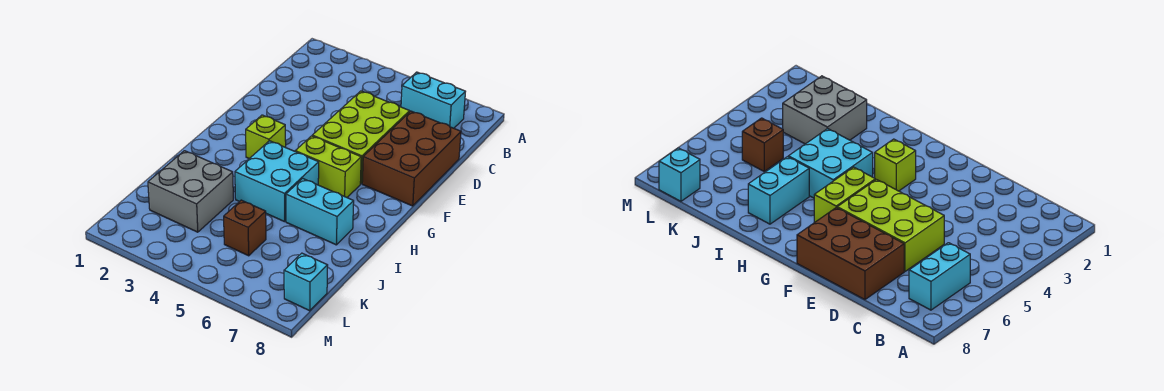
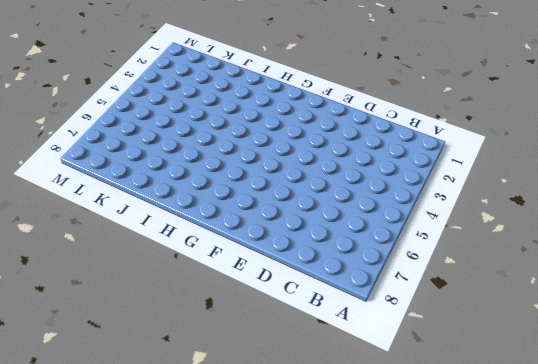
none -> cyan brick B6:B7 level 1
none -> lime brick D5:F6 level 1

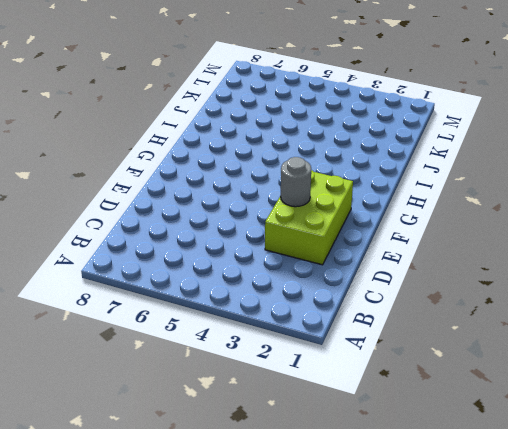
lime brick D2:F3 level 1 -> lime brick D5:F6 level 1
grey round brick E3 level 2 -> none
none -> cyan brick B6:B7 level 1
none -> brown brick D7:F8 level 1

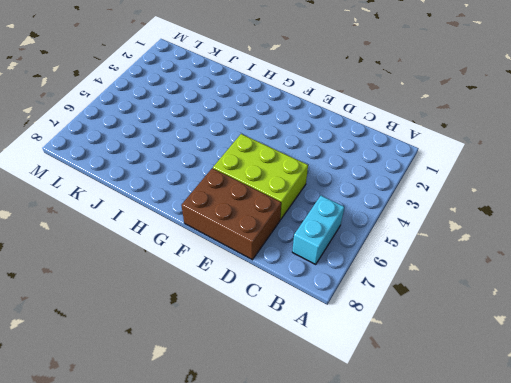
none -> lime brick G3 level 1
none -> lime brick G5:G6 level 1

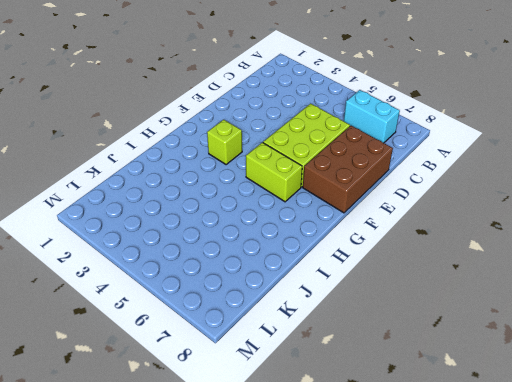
none -> cyan brick H4:I5 level 1
none -> cyan brick I6:I7 level 1

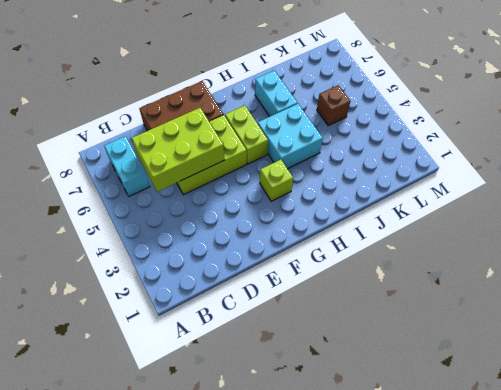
lime brick C5:E6 level 2 -> none
none -> grey brick J2:K3 level 1
none -> cyan brick L8 level 1

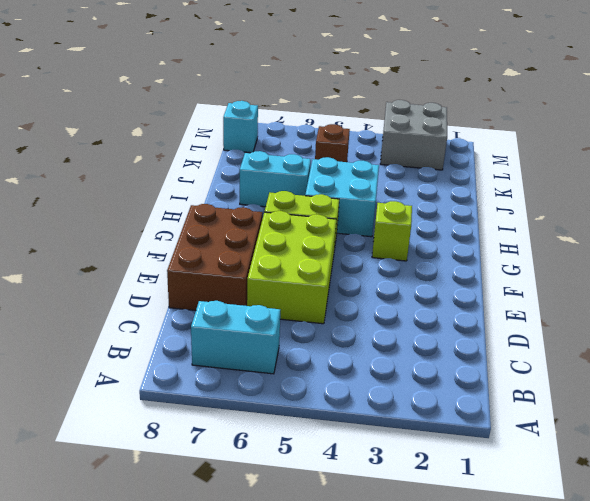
grey brick L2:M3 level 1 -> grey brick J2:K3 level 1

